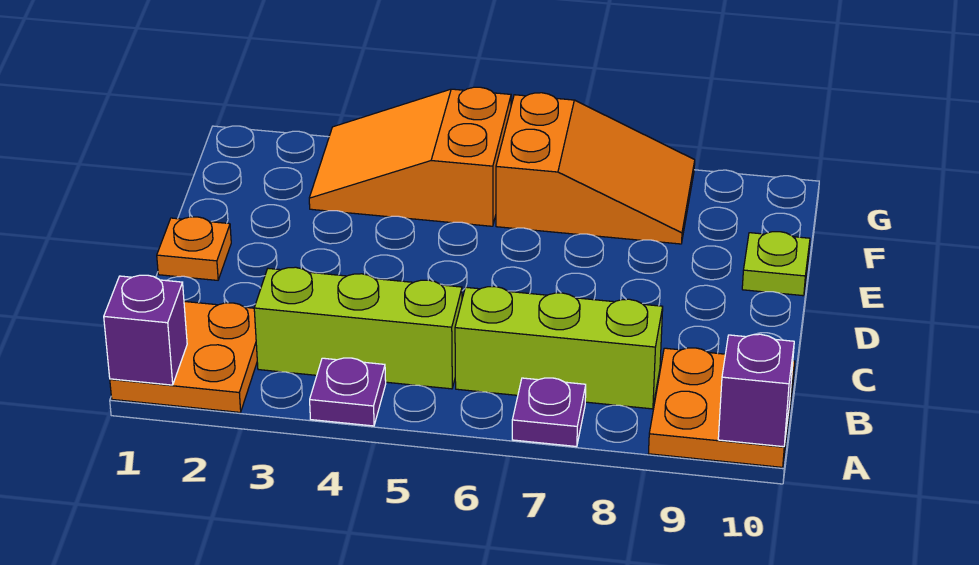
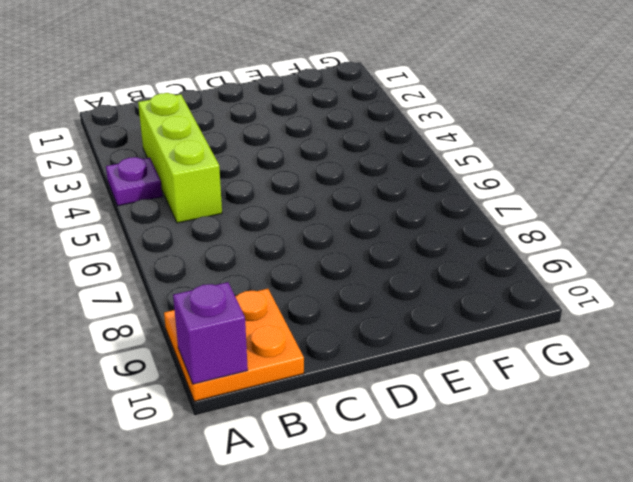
none -> orange plate A1:B2 level 1
none -> purple plate A7 level 1
none -> lime brick B6:B8 level 1

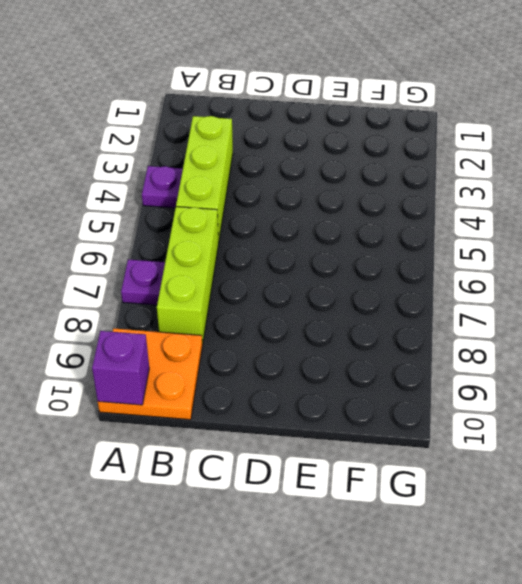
none -> orange plate A1:B2 level 1
none -> orange plate D1 level 1
none -> lime plate E10 level 1

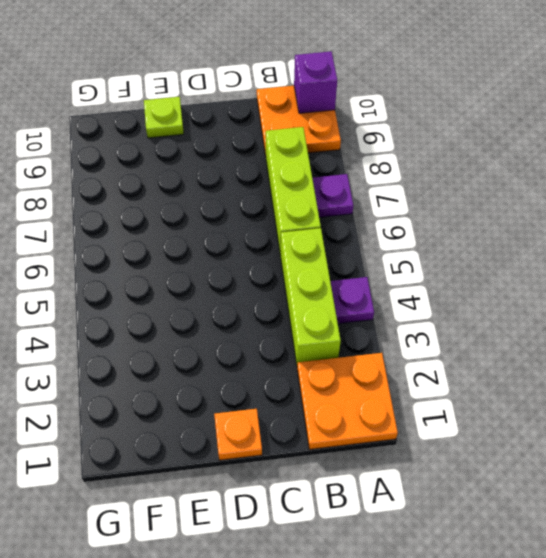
none -> orange slope F3:G5 level 1 top 5
none -> orange slope F6:G8 level 1 top 6
none -> purple brick A1 level 2

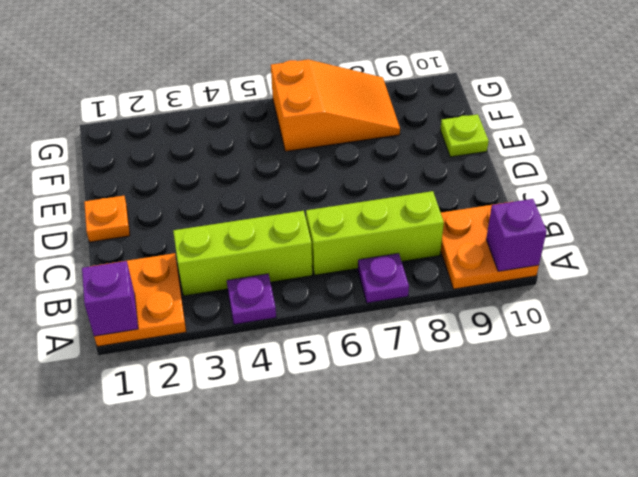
none -> orange slope F3:G5 level 1 top 5

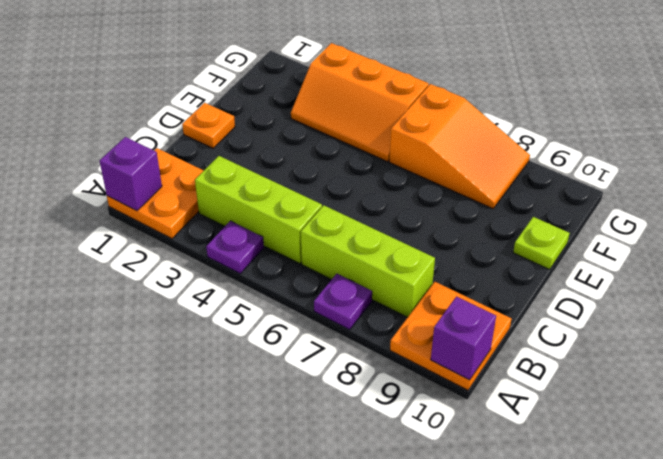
orange slope F3:G5 level 1 top G -> orange slope F3:G5 level 1 top 5

